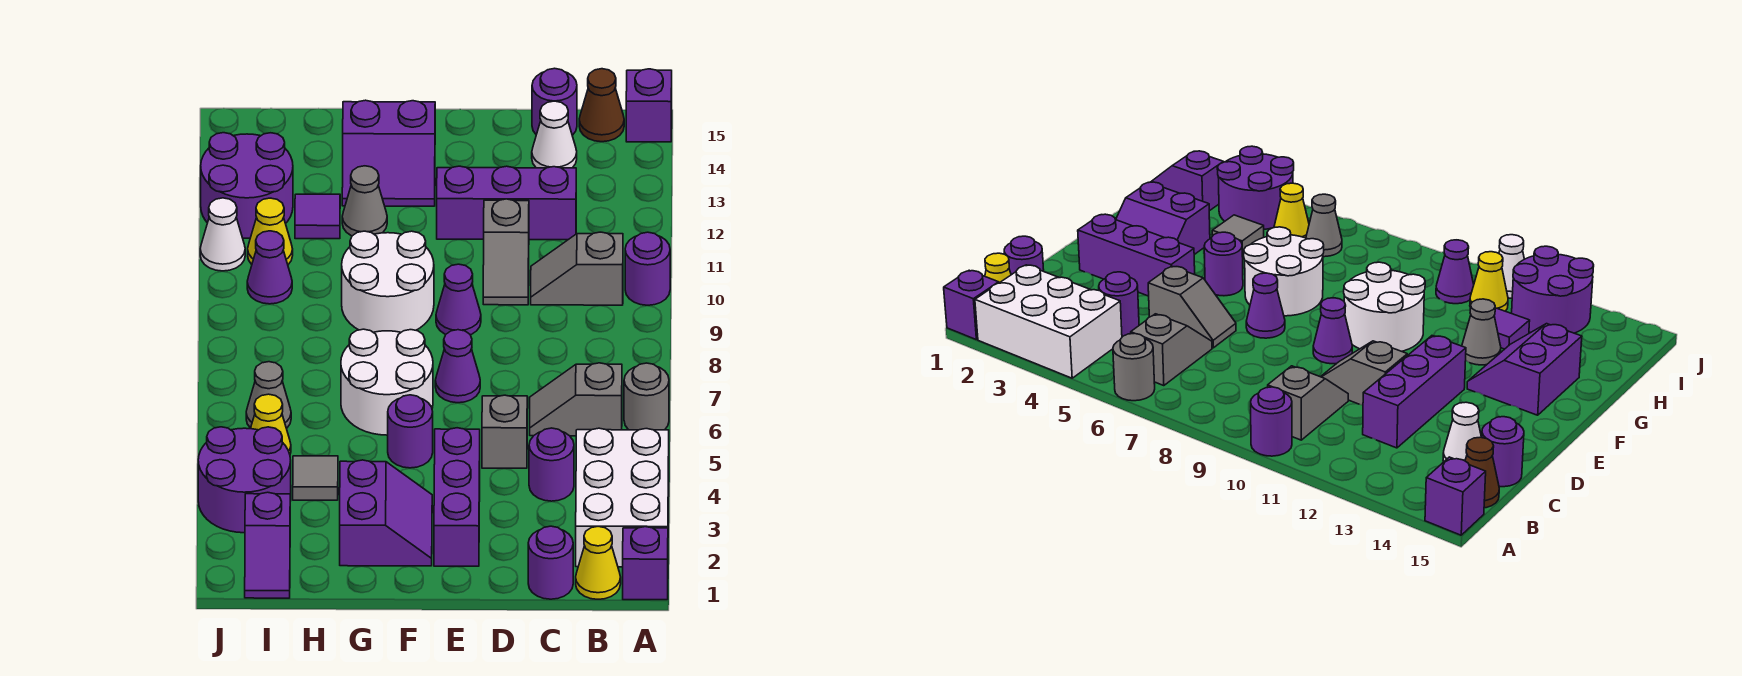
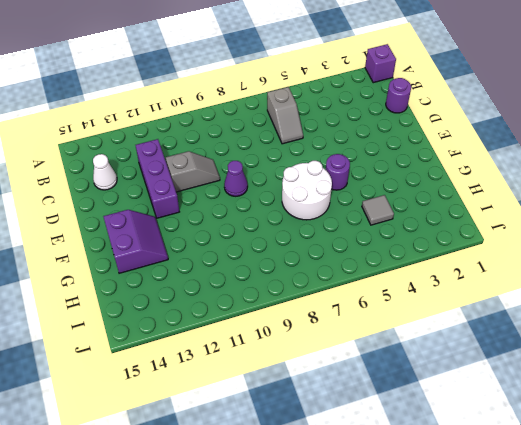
none -> white brick A2:B4 level 1
none -> grey round brick A6 level 1
none -> purple round brick A10 level 1
none -> purple brick A15 level 1

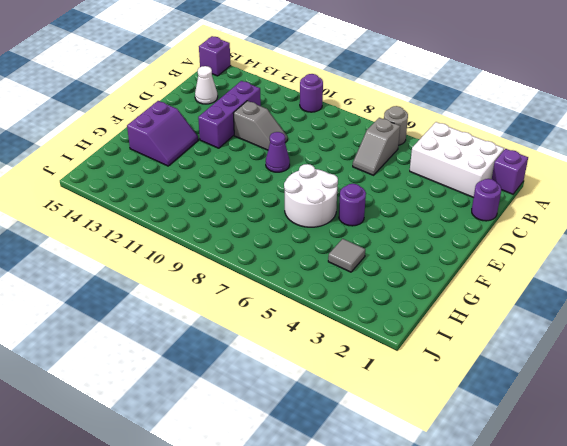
none -> yellow cone B1 level 1
none -> grey slope B10:C10 level 1 top B
none -> brown cone B15 level 1
none -> purple round brick C4 level 1

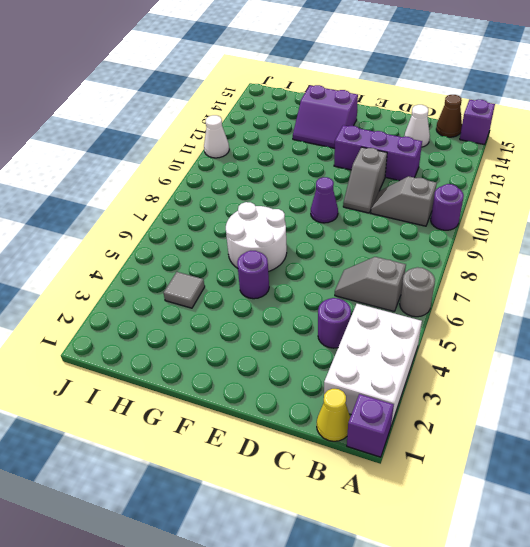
none -> purple round brick C1 level 1
none -> purple round brick C15 level 1
none -> grey slope D5:D6 level 1 top 5
none -> purple brick E2:E4 level 1

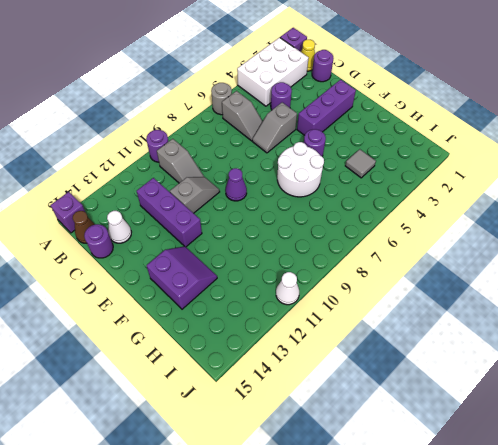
none -> purple cone E7 level 1
none -> purple slope F2:G3 level 1 top G
none -> white round brick F9:G10 level 1
none -> grey cone G12 level 1

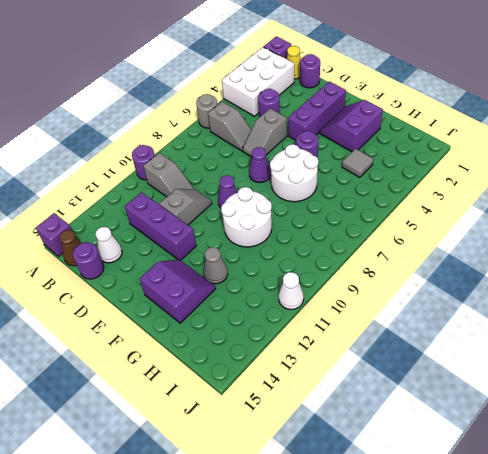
none -> purple tile H12 level 1
none -> purple slope I1:I2 level 1 top 2
none -> purple round brick I3:J4 level 1
none -> yellow cone I5 level 1

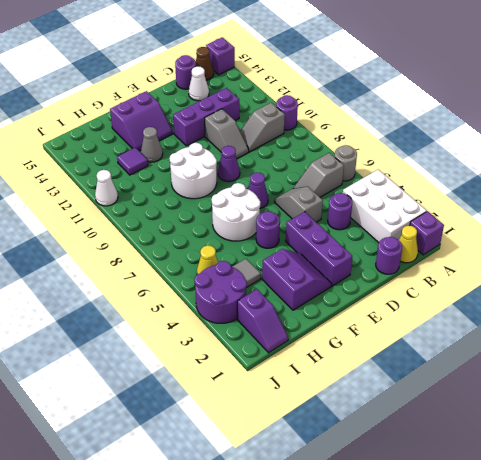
none -> grey cone I6 level 1
none -> purple cone I10 level 1
none -> yellow cone I11 level 1
none -> purple round brick I12:J13 level 1

